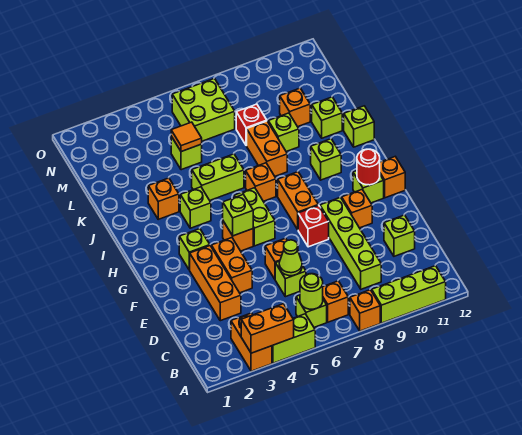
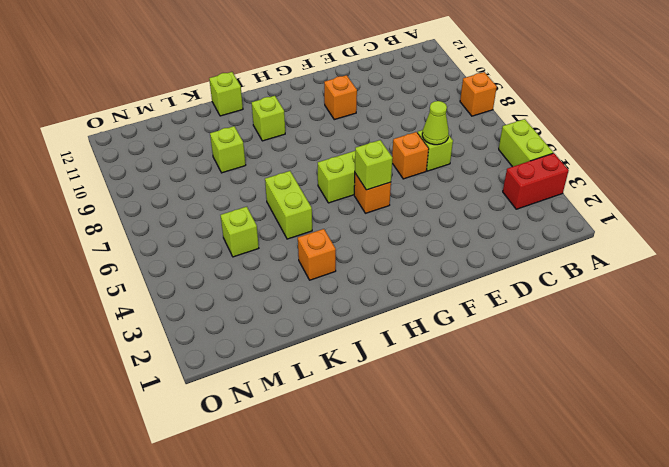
red brick A3:B3 level 1 -> orange brick A3:B3 level 1
none -> lime brick A9:A11 level 1
none -> lime brick B6 level 1
none -> orange brick B7 level 1
none -> lime brick C9:F9 level 1

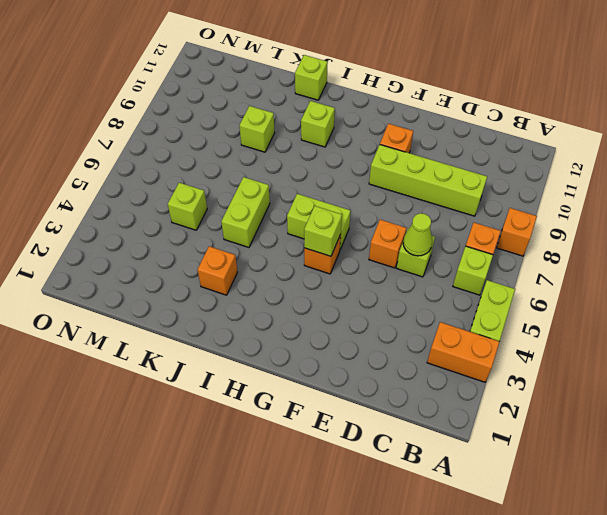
none -> lime brick A9:A11 level 1
none -> orange brick D3:F3 level 1
none -> lime brick D11 level 1
none -> orange brick E4:F4 level 1

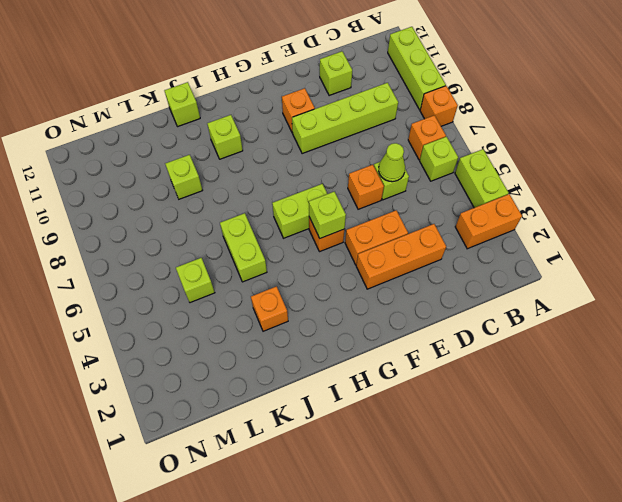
none -> red brick F8 level 1
none -> lime brick G3 level 1
none -> orange brick G8:H8 level 1
none -> lime brick G11 level 1

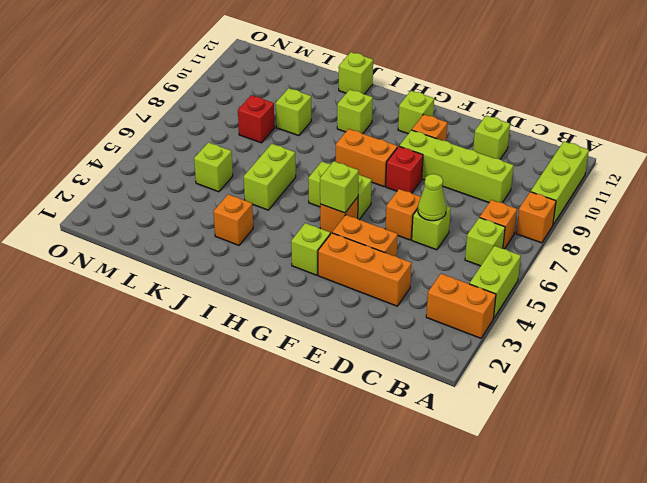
none -> orange brick G12 level 1
none -> lime brick I4 level 1
none -> orange brick I7 level 1
none -> orange brick J8:K8 level 1

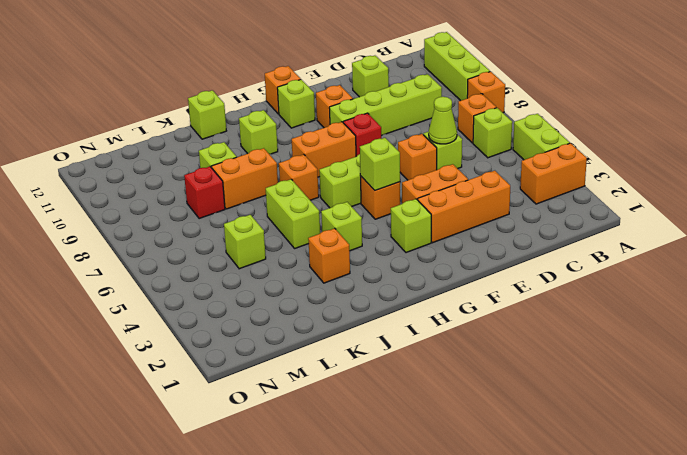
none -> lime brick K11 level 1
none -> orange brick L10 level 1
none -> lime brick M6:N7 level 1
none -> orange brick A3:A4 level 2

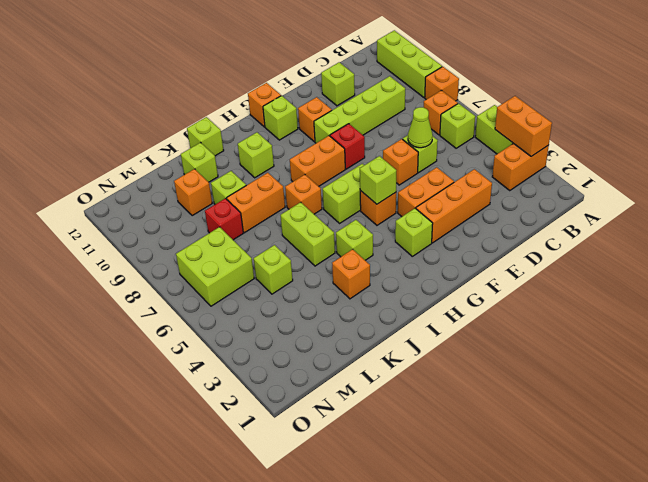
none -> lime round brick B6 level 2
none -> red round brick G11 level 2
none -> orange tile L5 level 2

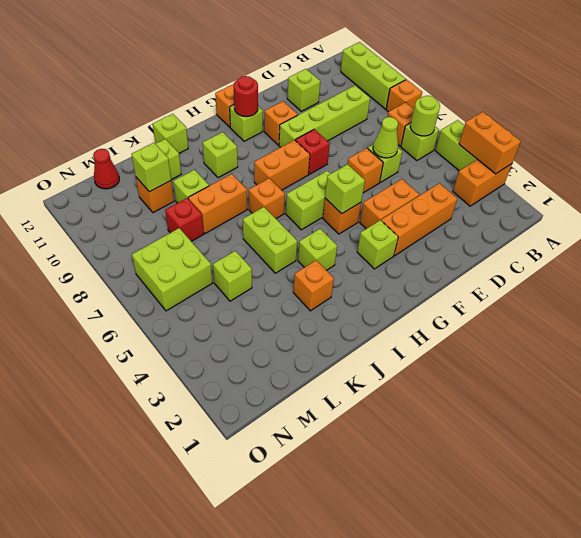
lime brick L10 level 2 -> none
red cone M12 level 1 -> none
none -> orange tile L5 level 2

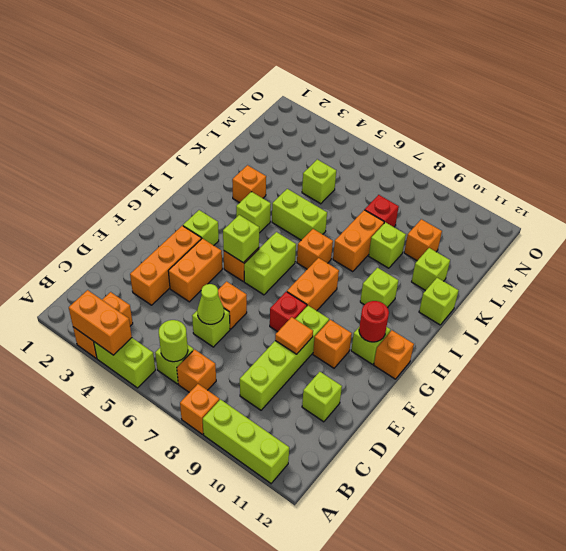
orange tile E9 level 2 -> orange tile L5 level 2
none -> lime brick M6:N7 level 1

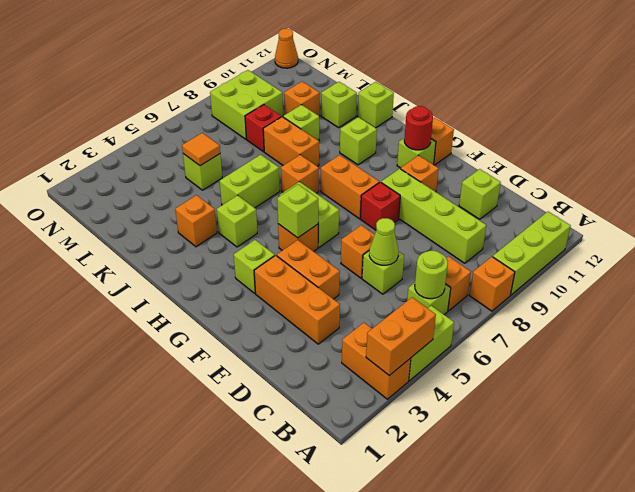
lime brick M8:N9 level 1 -> lime brick M6:N7 level 1
orange cone O12 level 1 -> none

